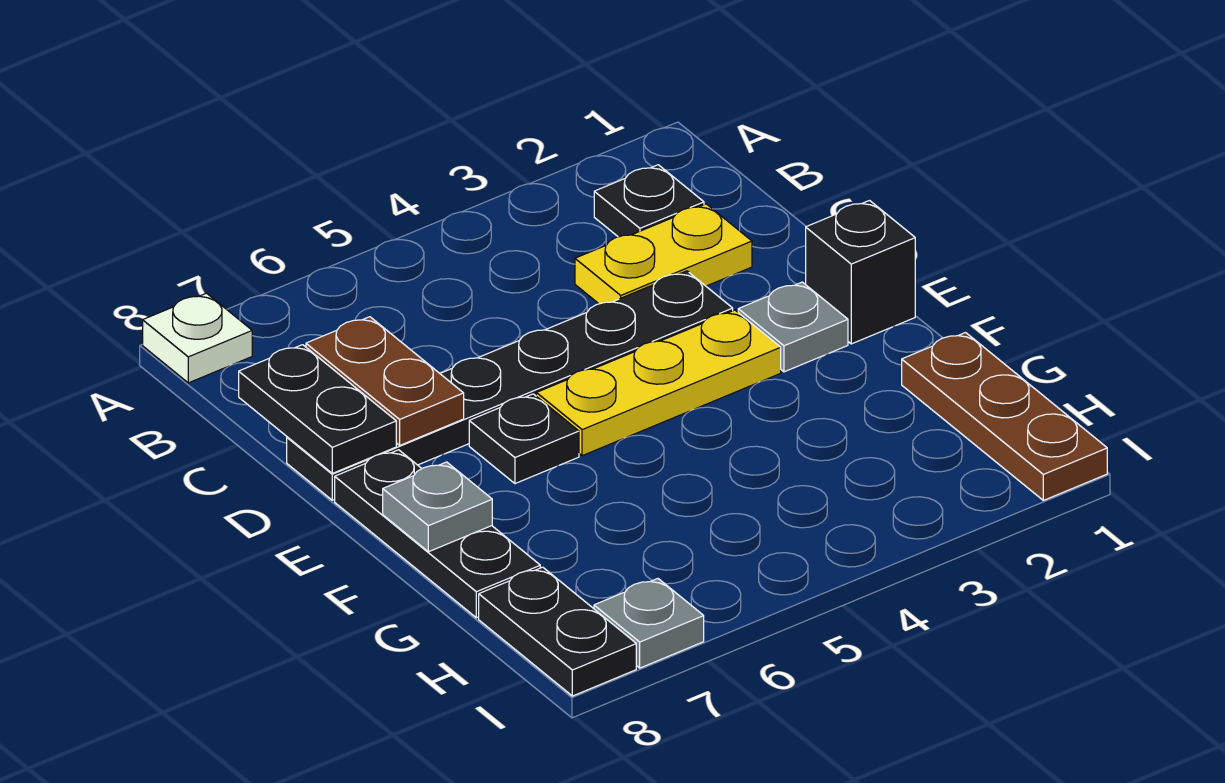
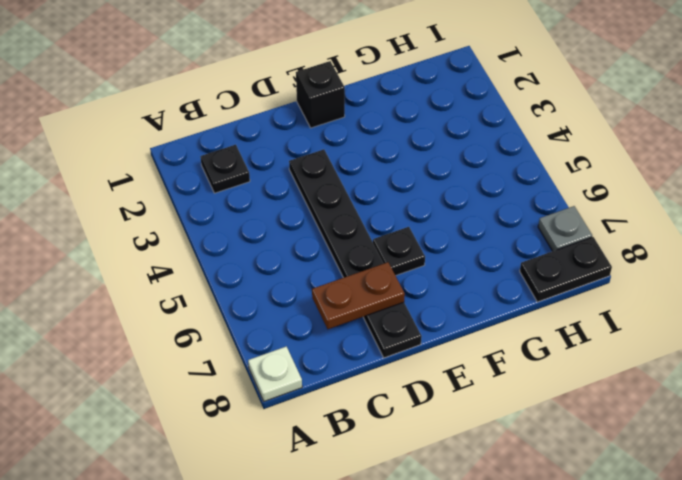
none -> yellow plate C2:C3 level 1
none -> grey plate E2 level 1
none -> yellow plate E3:E5 level 1

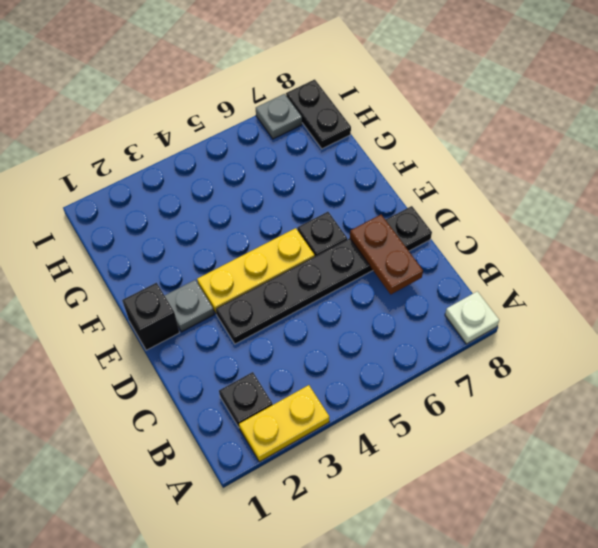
yellow plate A2:A3 level 1 -> yellow plate C2:C3 level 1
none -> black plate E8:G8 level 1
none -> brown plate G1:I1 level 1
none -> black plate C8:D8 level 2

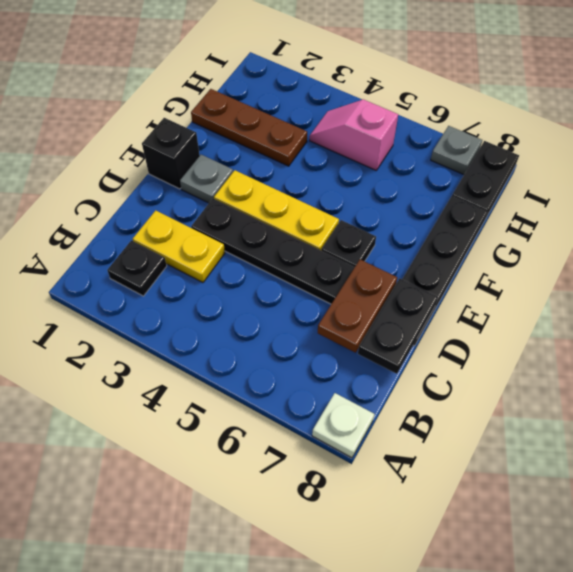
brown plate G1:G3 level 1 -> brown plate G1:I1 level 1
pink slope H4:H5 level 1 top 5 -> none
none -> grey plate F8 level 2

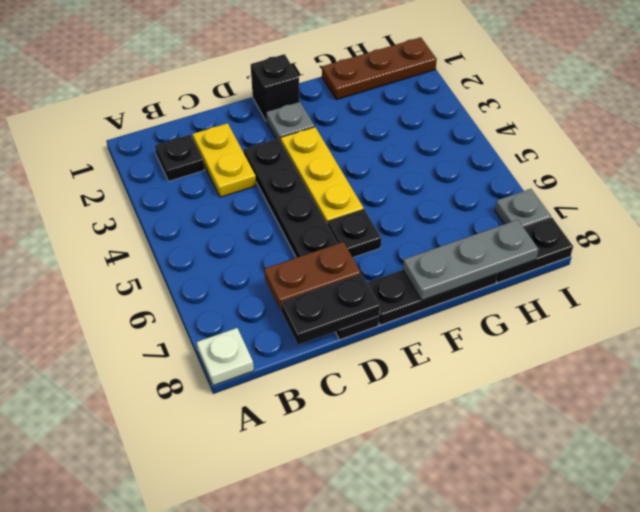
grey plate F8:H8 level 2 -> grey plate F8 level 2

